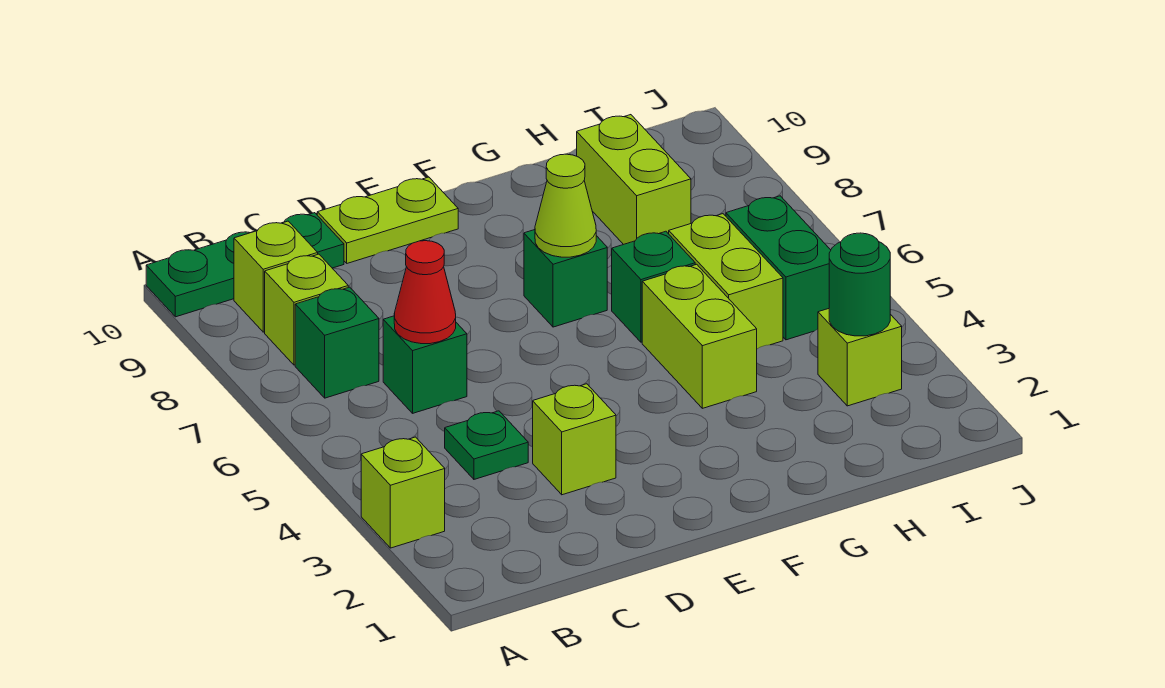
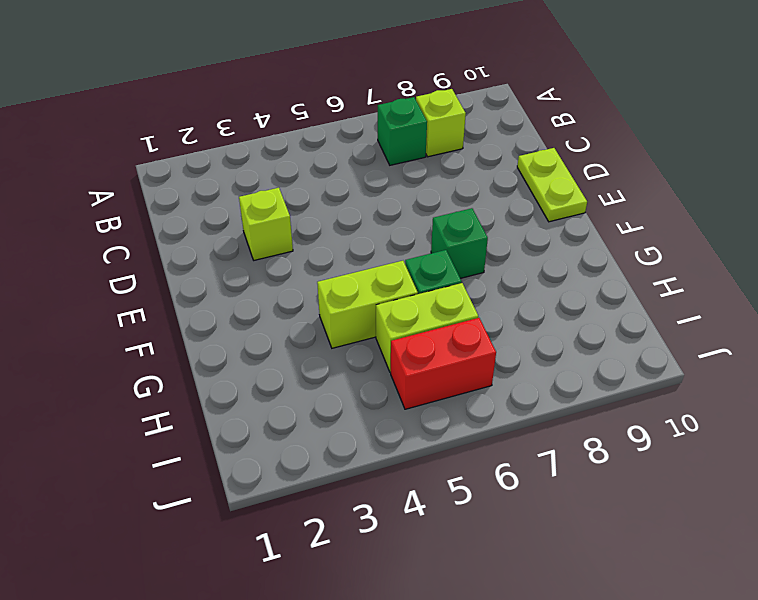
red brick I5:I6 level 1 -> green brick I5:I6 level 1
none -> lime brick A3 level 1
none -> green plate A10:C10 level 1
none -> lime brick B9 level 1

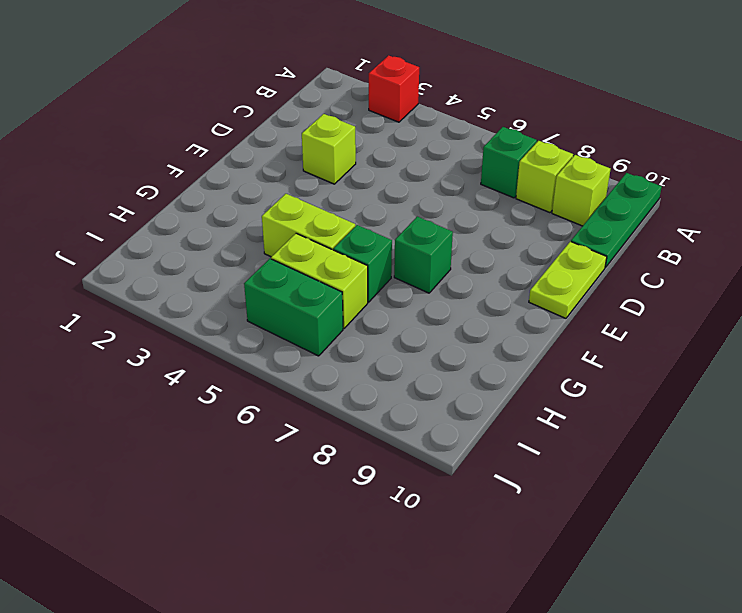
red brick A3 level 1 -> lime brick A3 level 1
none -> green plate C4 level 1
none -> green brick C6 level 1
none -> lime brick H8:H9 level 1

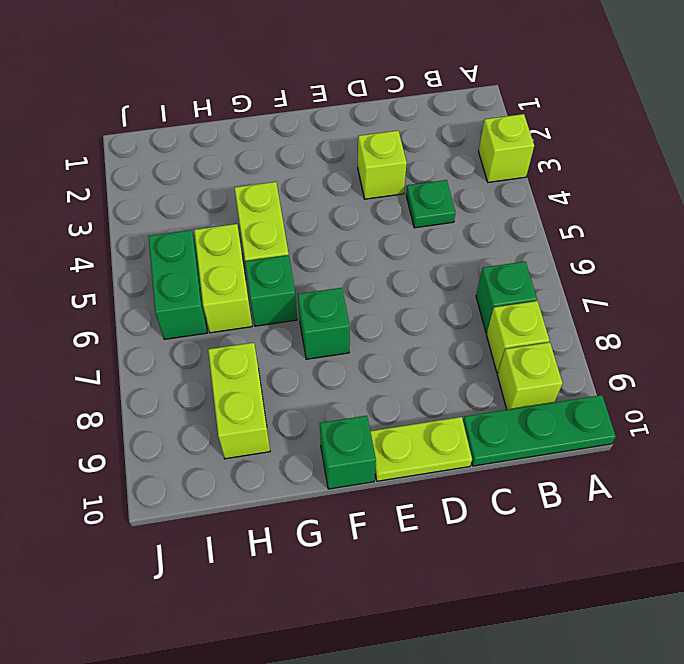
green brick F10 level 1 -> green brick C6 level 1
none -> lime brick I3 level 1
none -> red cone C6 level 2
none -> lime cone F7 level 2

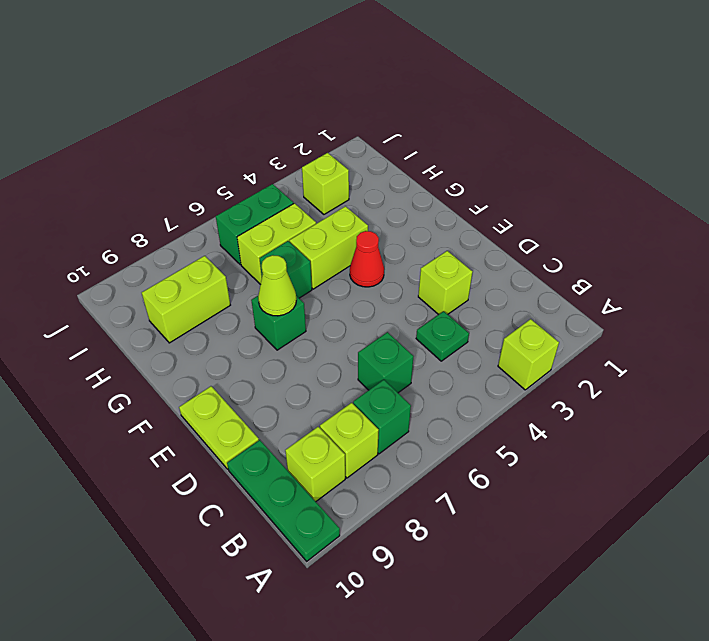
red cone F4 level 1 -> red cone C6 level 2
none -> green round brick I3 level 2

